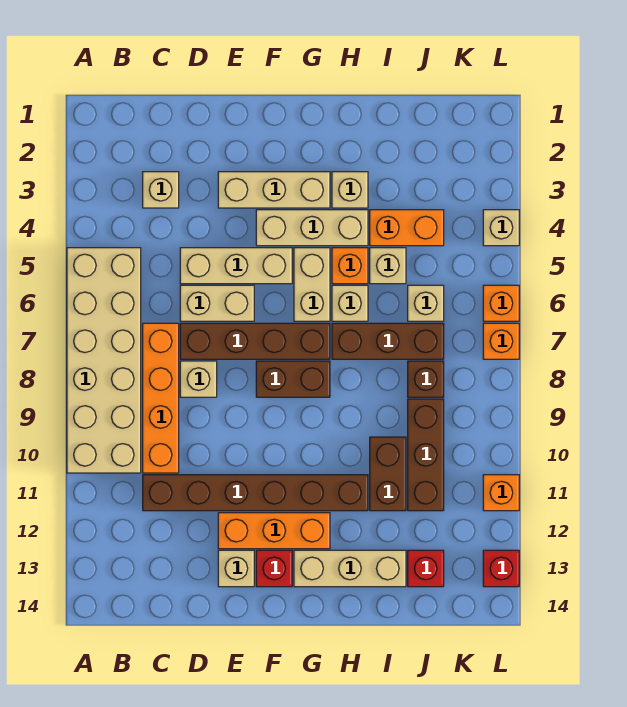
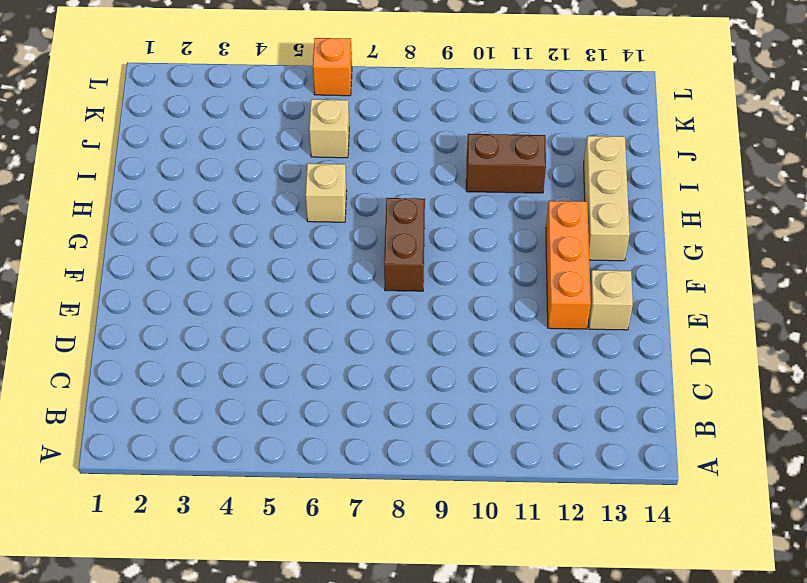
none -> tan brick A5:B10 level 1
none -> tan brick C3 level 1
none -> orange brick C7:C10 level 1
none -> brown brick C11:H11 level 1

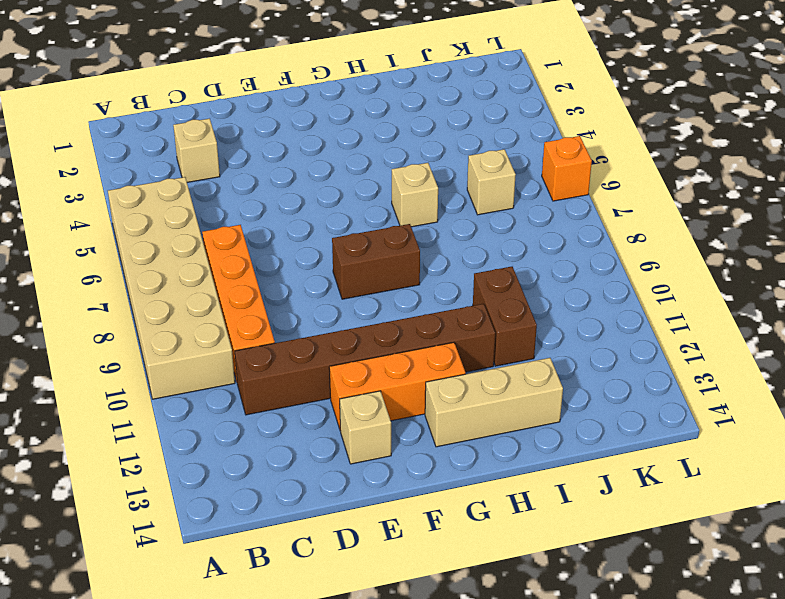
none -> tan brick D5:F5 level 1
none -> tan brick D6:E6 level 1
none -> brown brick D7:G7 level 1
none -> tan brick D8 level 1

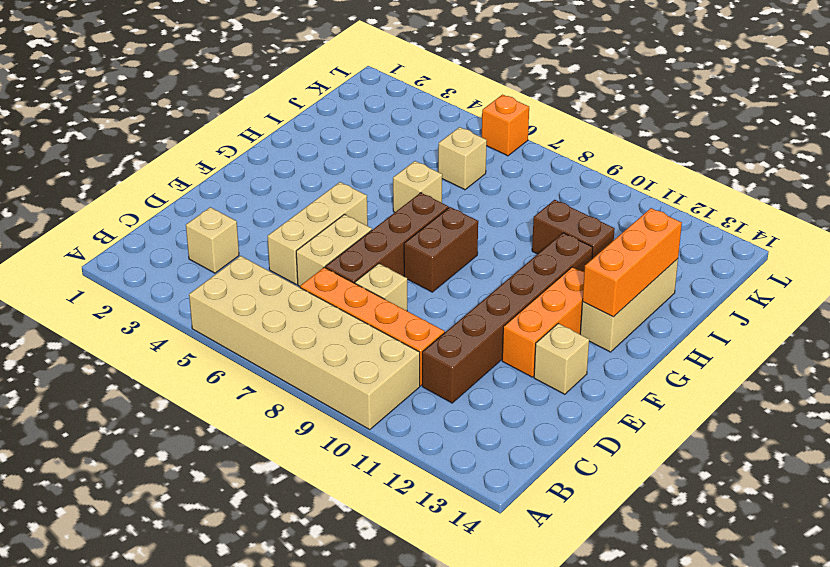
orange brick G13:I13 level 2 -> none
none -> tan brick E3:G3 level 1
none -> tan brick F4:H4 level 1
none -> red brick F13 level 1
none -> tan brick G5:G6 level 1

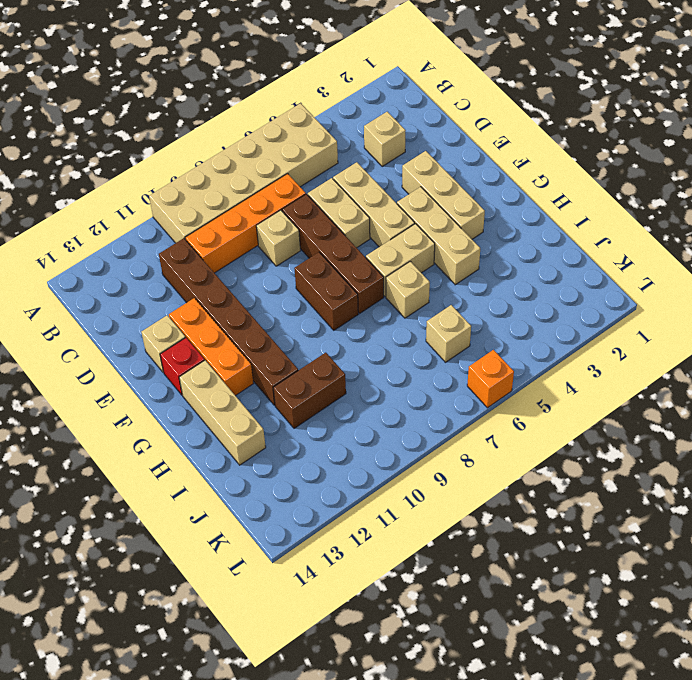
none -> tan brick H3 level 1
none -> orange brick H5 level 1
none -> brown brick H7:J7 level 1
none -> orange brick I4:J4 level 1

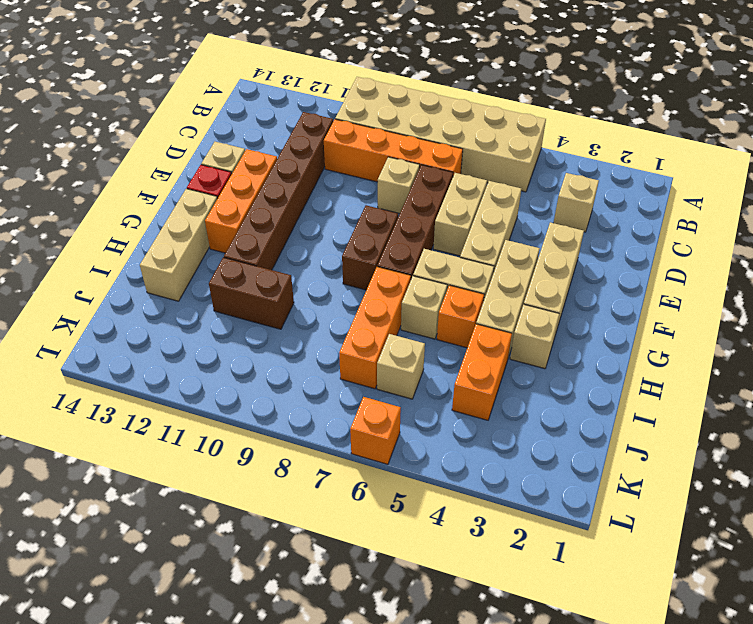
orange brick H7:J7 level 1 -> brown brick H7:J7 level 1
none -> tan brick I5 level 1
none -> brown brick J8 level 1
none -> brown brick J9:J11 level 1
none -> red brick J13 level 1

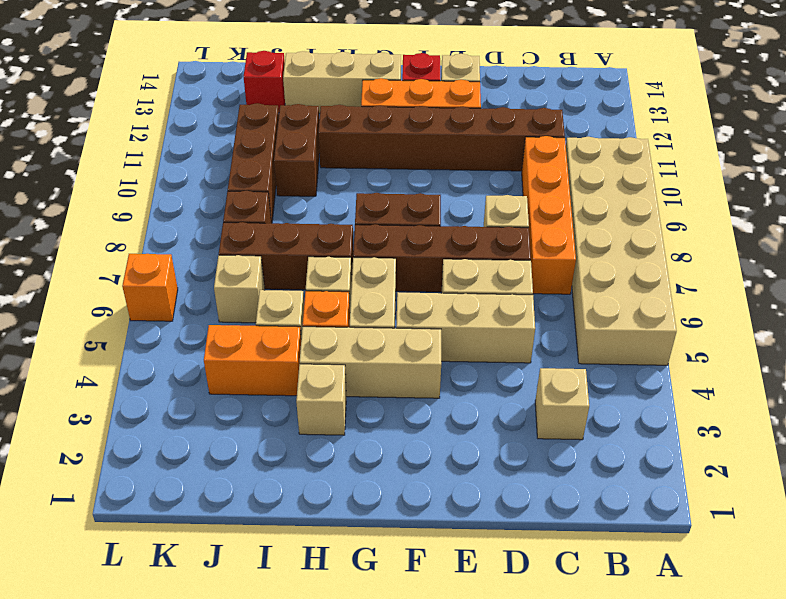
none -> tan brick E3:G3 level 1
none -> tan brick L4 level 1
none -> orange brick L7 level 1
none -> orange brick L11 level 1

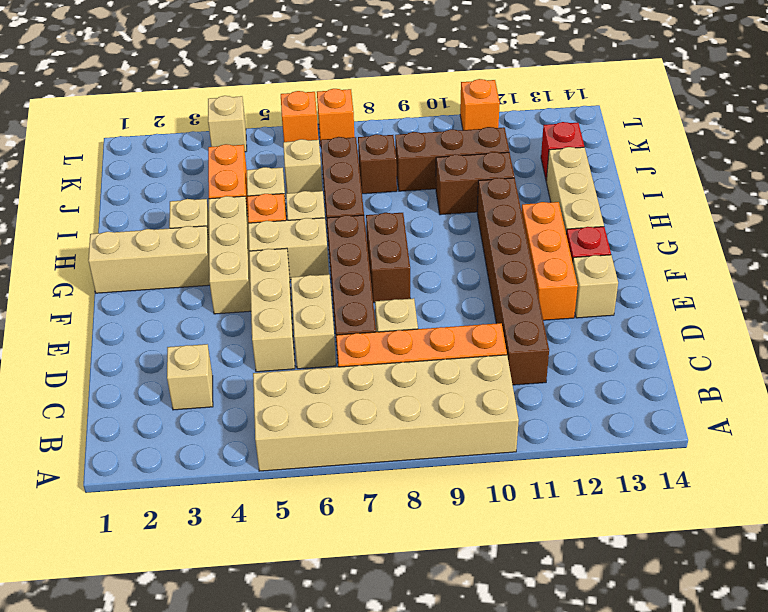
tan brick G1:G3 level 1 -> tan brick E3:G3 level 1
none -> red brick L13 level 1

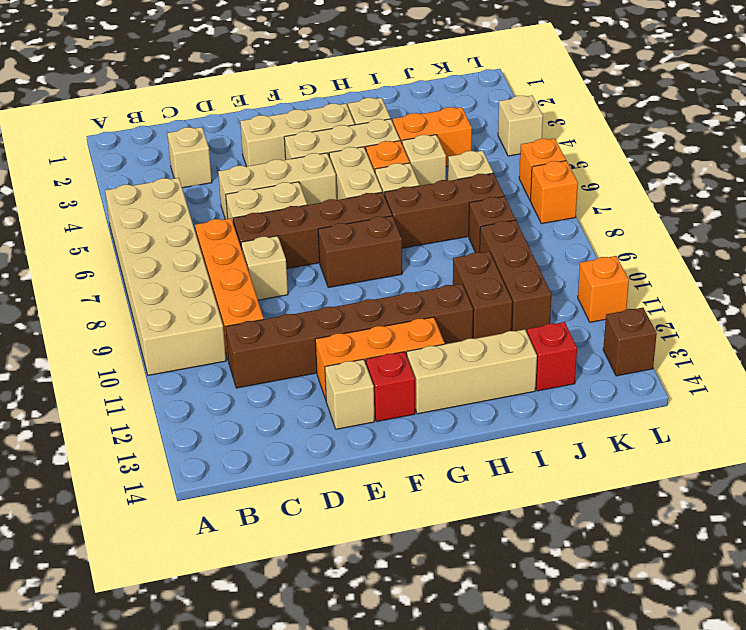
brown brick L13 level 1 -> red brick L13 level 1

